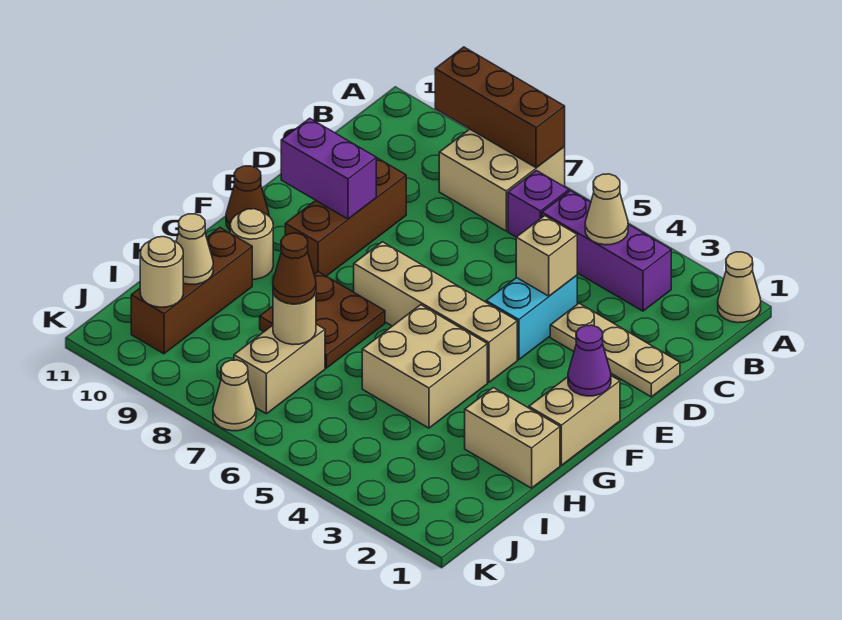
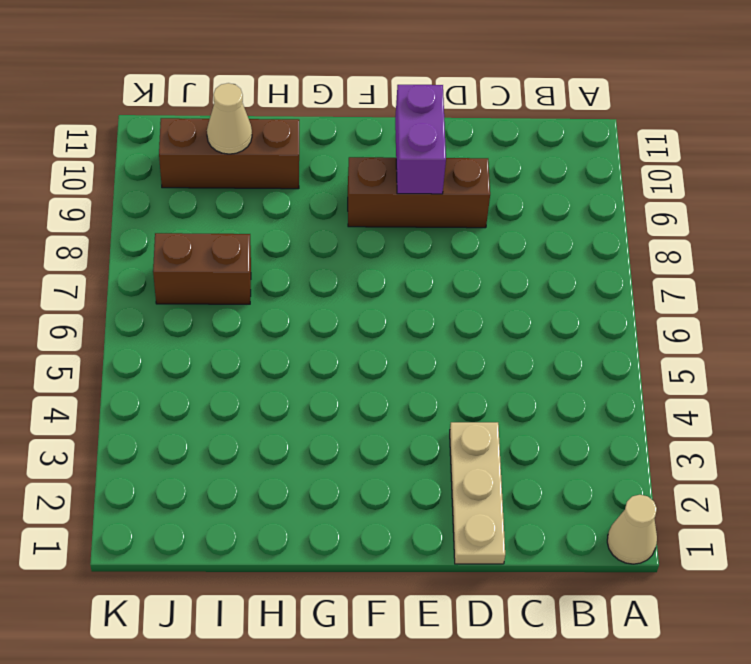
brown brick I7:J7 level 1 -> tan brick I7:J7 level 1
none -> tan brick A7:B8 level 1
none -> purple brick B3:B5 level 1
none -> purple brick B6 level 1

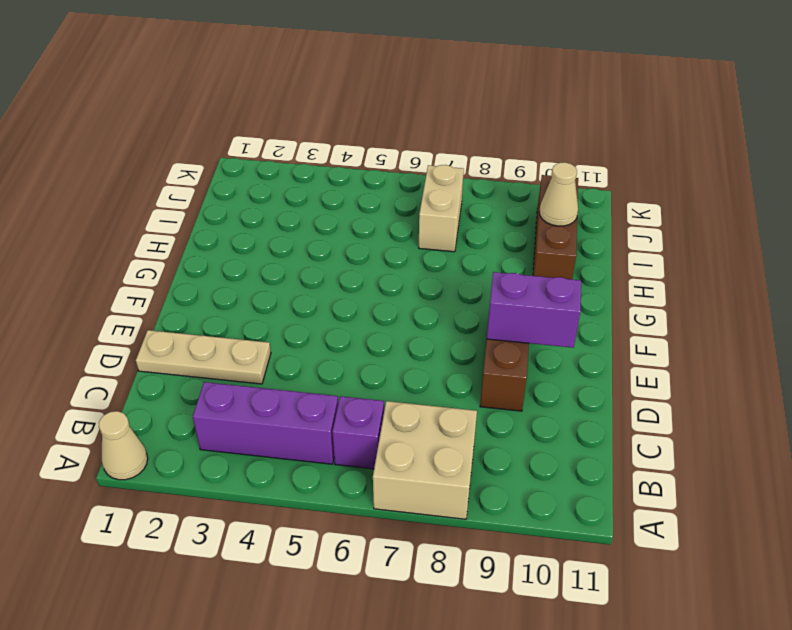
none -> cyan brick D4:E4 level 1
none -> tan brick F1:G1 level 1
none -> tan brick F4:F7 level 1

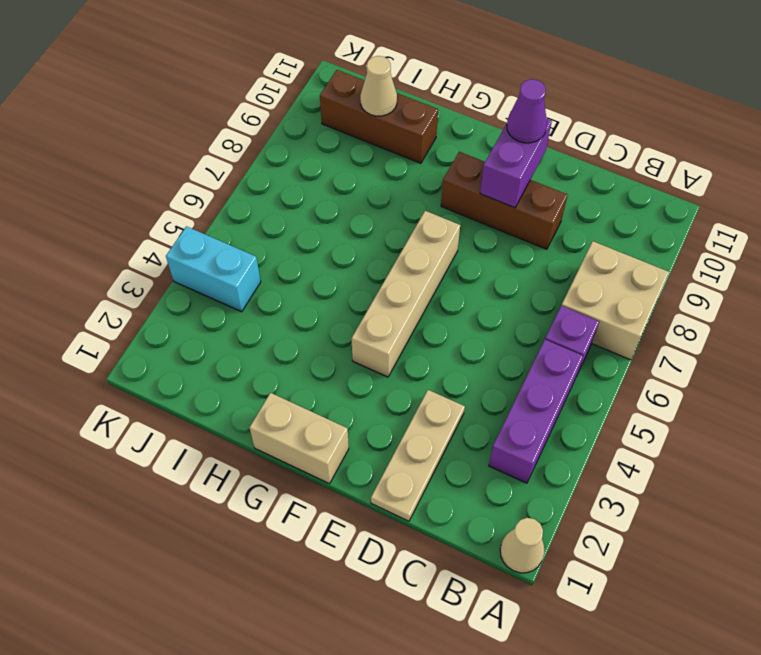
purple cone E10 level 3 -> purple cone F1 level 2
cyan brick J4:K4 level 1 -> cyan brick D4:E4 level 1
none -> brown cone F11 level 1
none -> tan brick G4:H5 level 1
none -> brown plate G7:H8 level 1

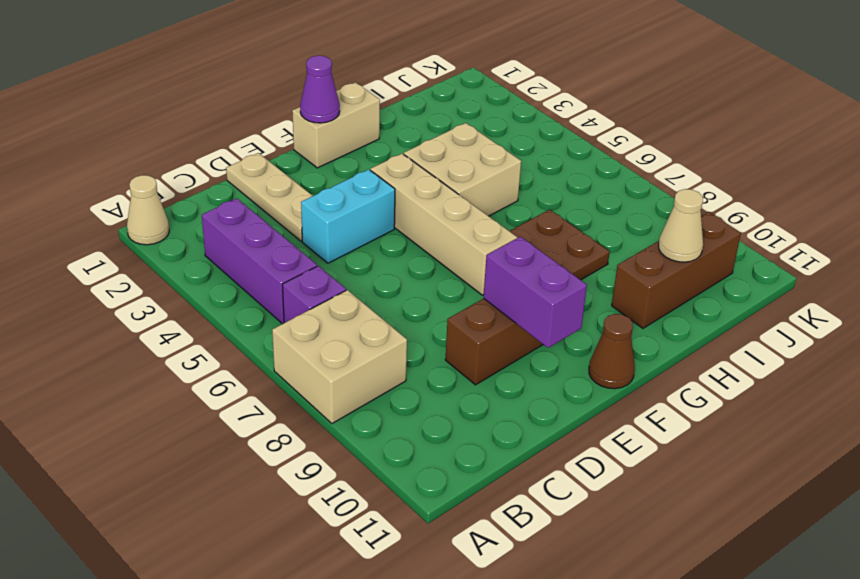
none -> tan round brick G10 level 1
none -> tan brick H1:H2 level 1
none -> tan brick I7:J7 level 1

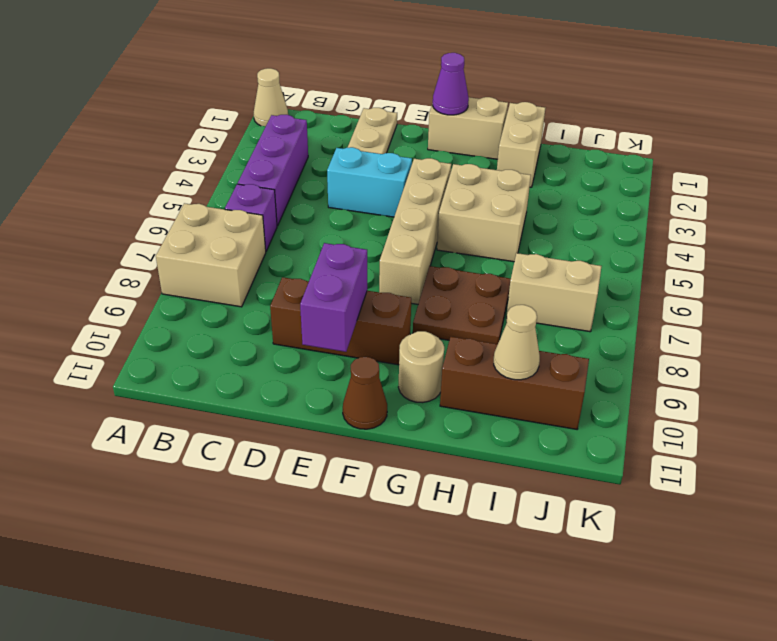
none -> tan cone K7 level 1
none -> brown brick A7:A9 level 2
none -> tan cone B4 level 2

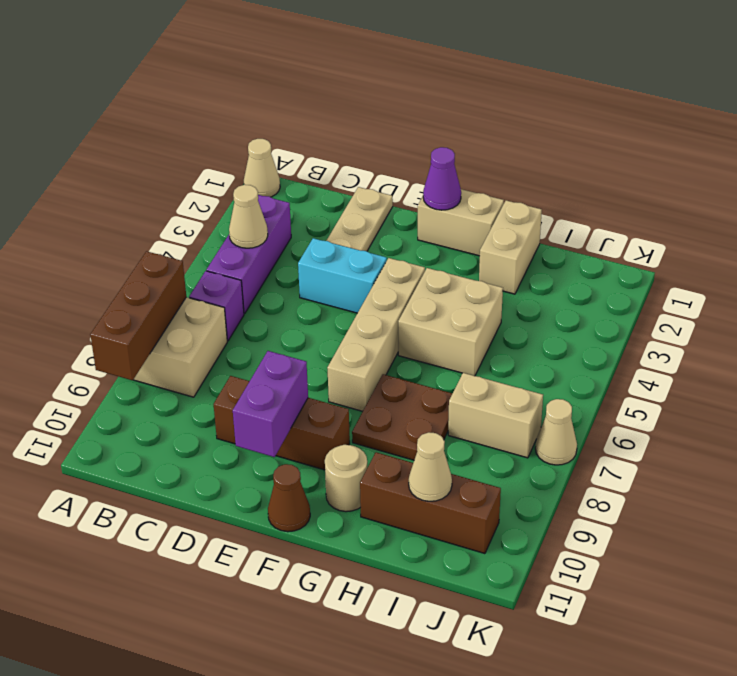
none -> tan brick D4 level 2
none -> tan round brick I7 level 2
none -> tan round brick J10 level 2

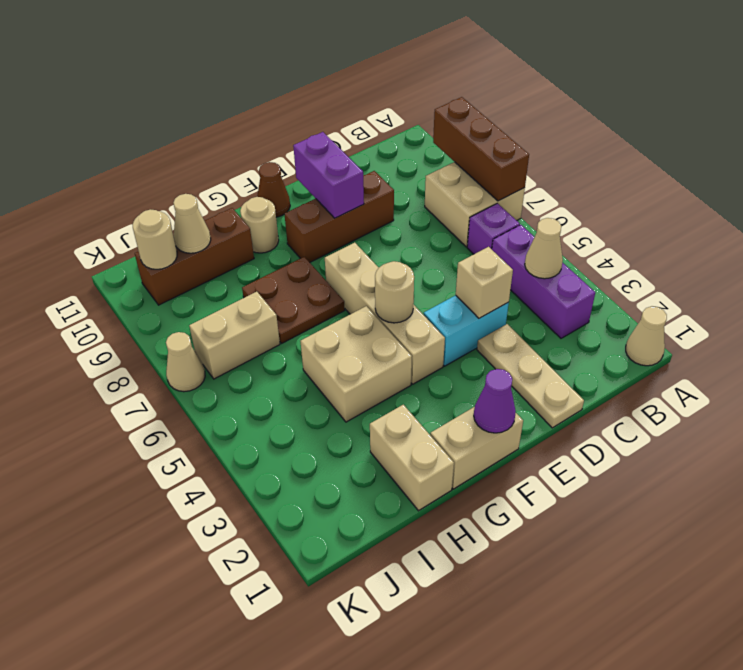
tan round brick F5 level 2 -> tan round brick I7 level 2
none -> brown cone I7 level 3

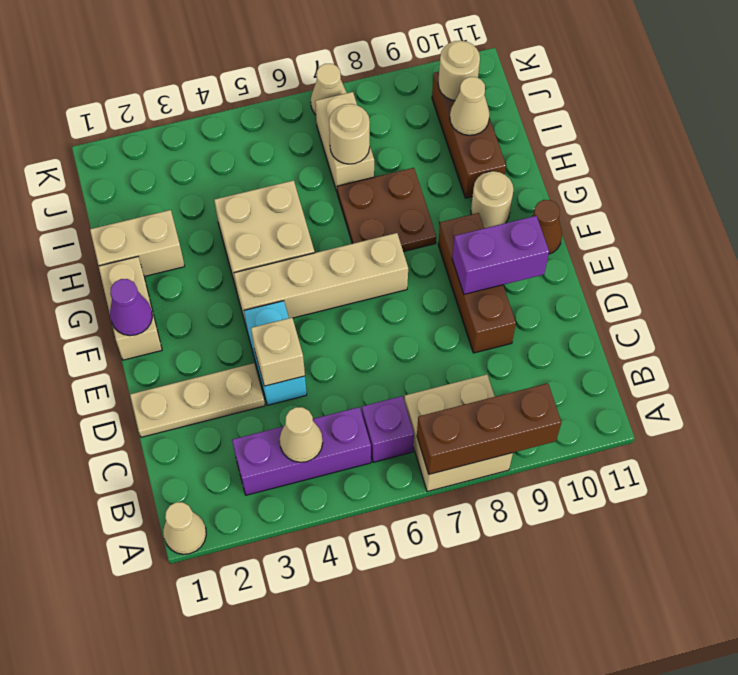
none -> brown cone I7 level 3

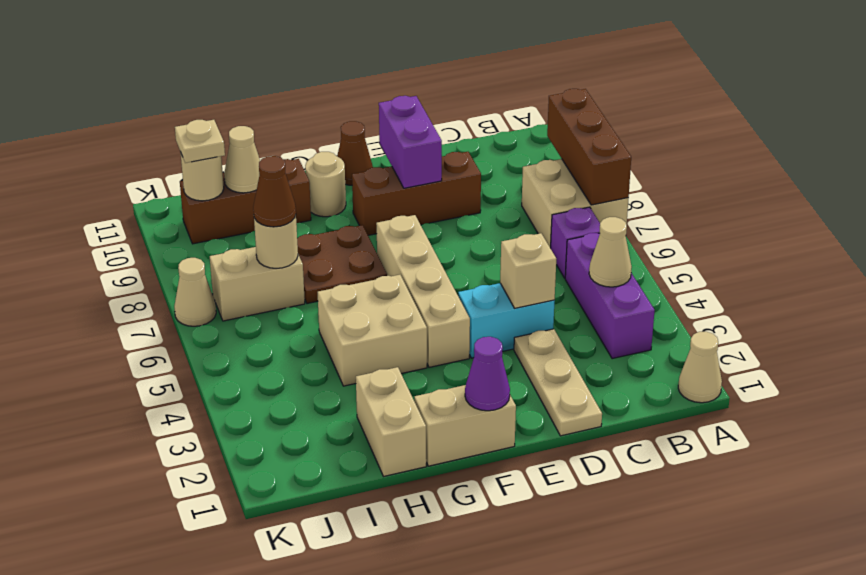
tan plate J10 level 3 -> none

